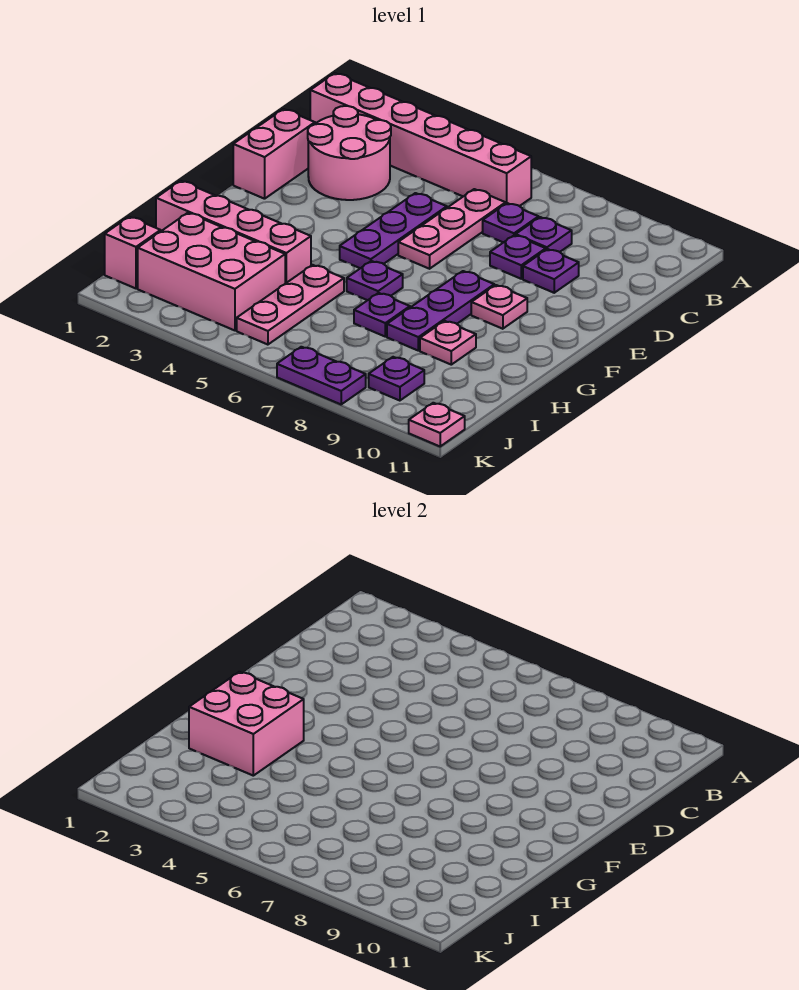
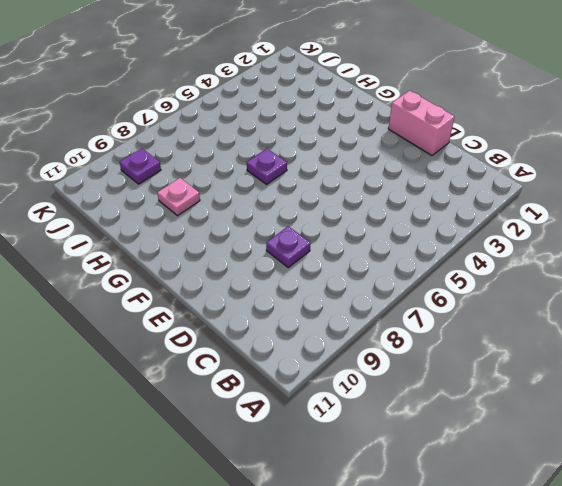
none -> pink brick B1:B6 level 1
none -> pink round brick C2:D3 level 1
none -> pink plate C6:E6 level 1

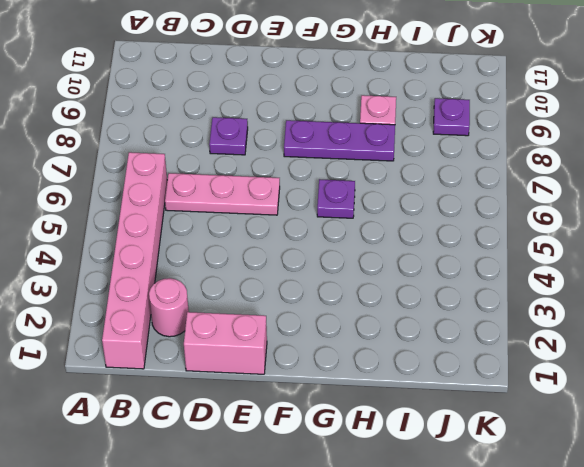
pink round brick C2 level 1 -> pink round brick C2:D3 level 1
none -> purple plate C7 level 1
none -> purple plate C8 level 1
none -> purple plate D5:F5 level 1

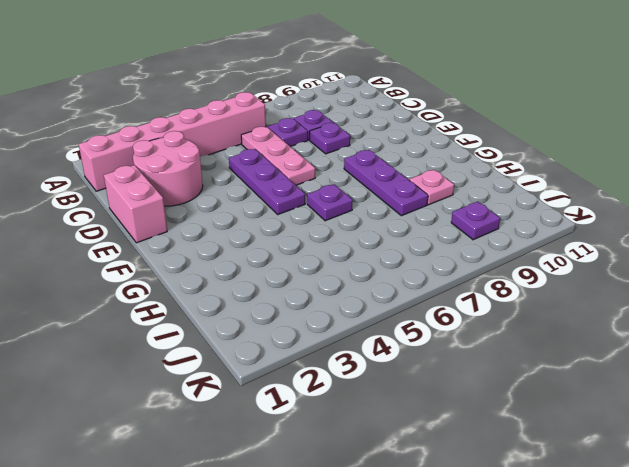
none -> purple plate D9 level 1
none -> pink plate F9 level 1
none -> pink brick H1:H4 level 1

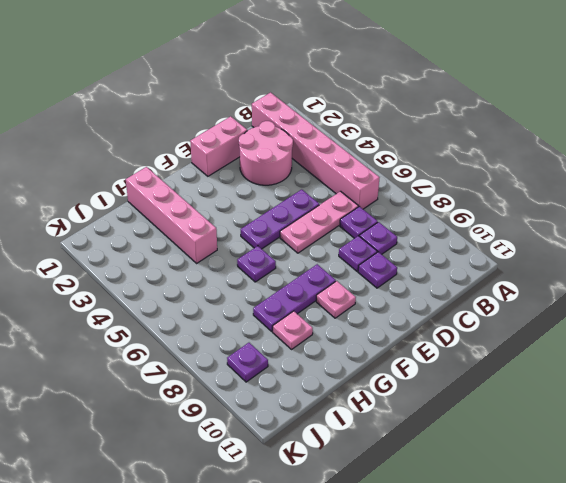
none -> pink plate H5:J5 level 1
none -> purple plate H7 level 1
none -> pink brick I2:J4 level 1

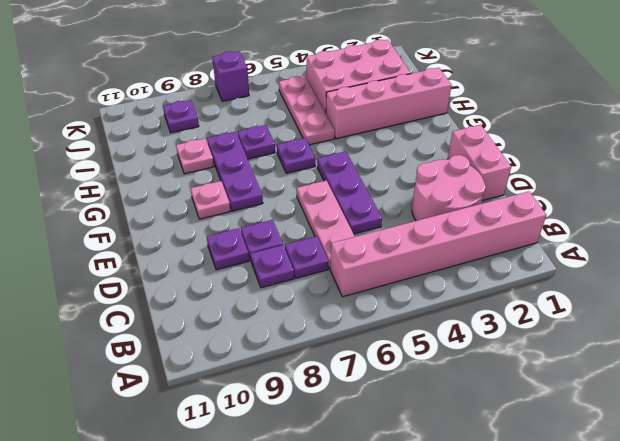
purple brick K7 level 1 -> purple plate K7:K8 level 1
none -> pink brick J1 level 1
none -> pink plate K11 level 1
none -> pink brick G2:H3 level 2

